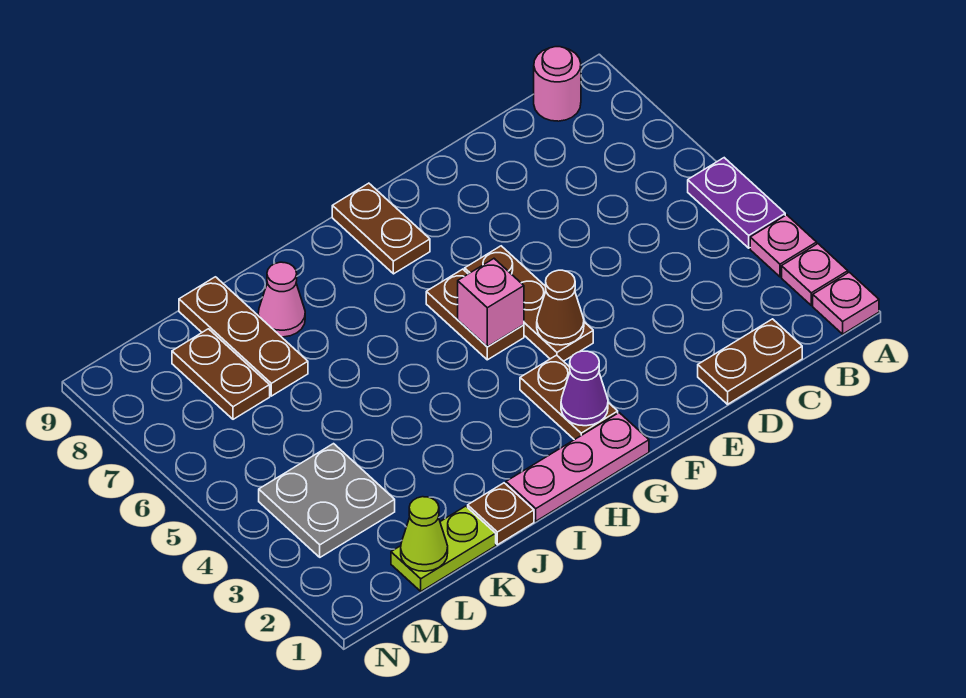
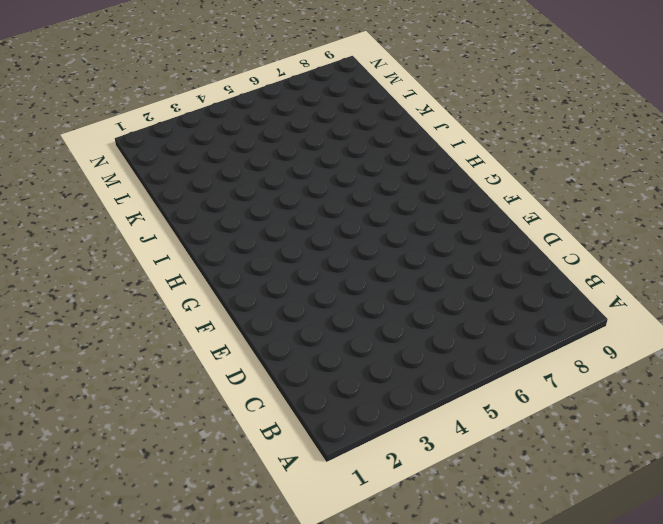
none -> pink plate A1 level 1
none -> pink plate A2 level 1
none -> pink plate A3 level 1

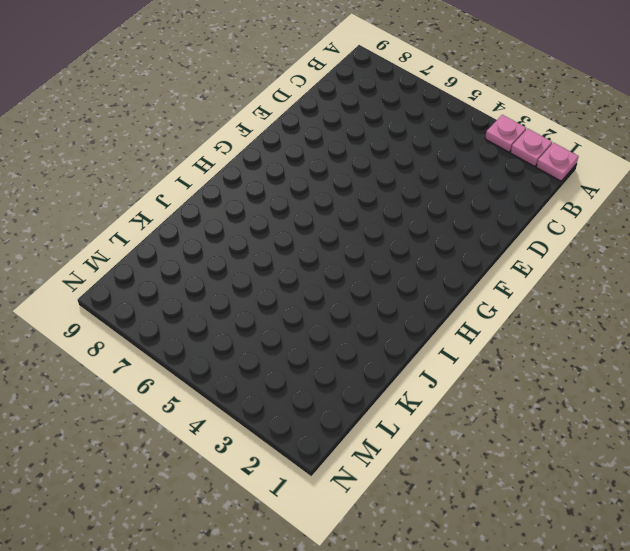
none -> purple plate A4:A5 level 1
none -> pink round brick B9 level 1
none -> brown plate C1:D1 level 1

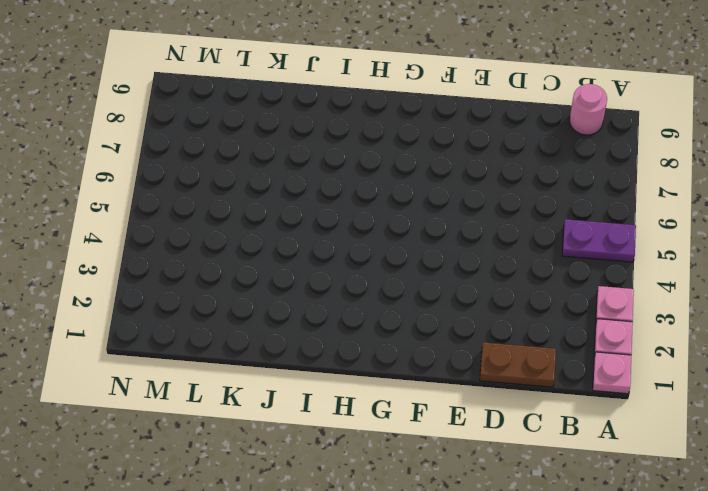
purple plate A5:B5 level 1 -> purple plate A4:A5 level 1
none -> brown plate F4:F6 level 1
none -> pink plate G1:I1 level 1
none -> brown plate G2:G3 level 1

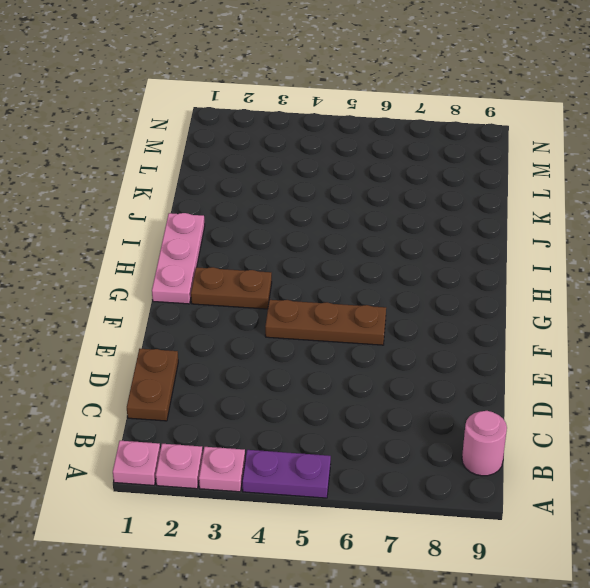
none -> brown plate G5:G6 level 1
none -> brown plate G8:G9 level 1
none -> brown plate J1 level 1

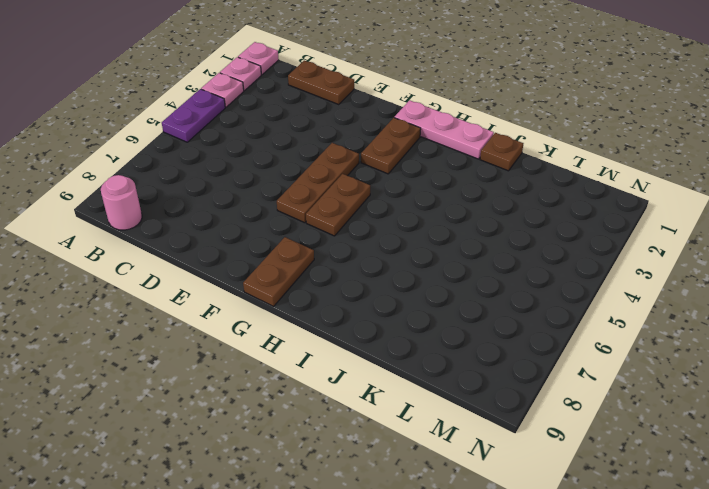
none -> pink cone J8 level 1
none -> lime plate K1:L1 level 1
none -> brown plate K7:K9 level 1

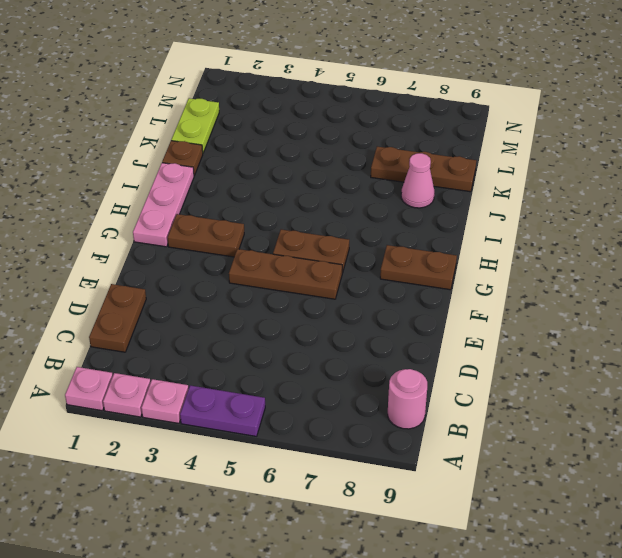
none -> grey plate L3:M4 level 1
none -> brown plate L7:L8 level 1
none -> brown cone F4 level 2

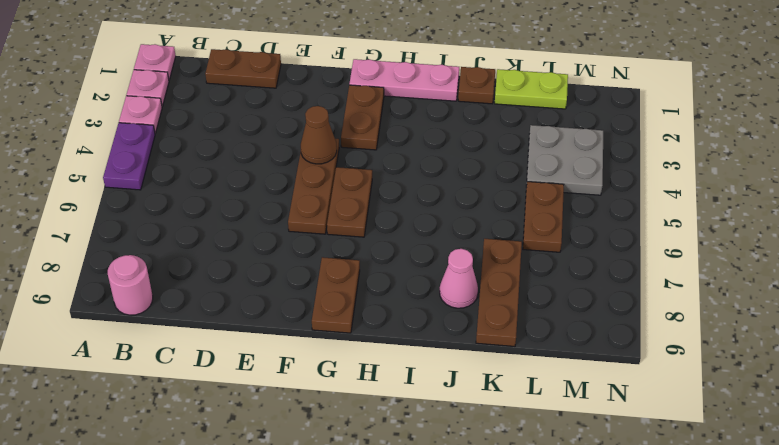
brown plate L5:L6 level 1 -> brown plate L7:L8 level 1
none -> purple cone G2 level 2
none -> pink brick G5 level 2
none -> lime cone L1 level 2

